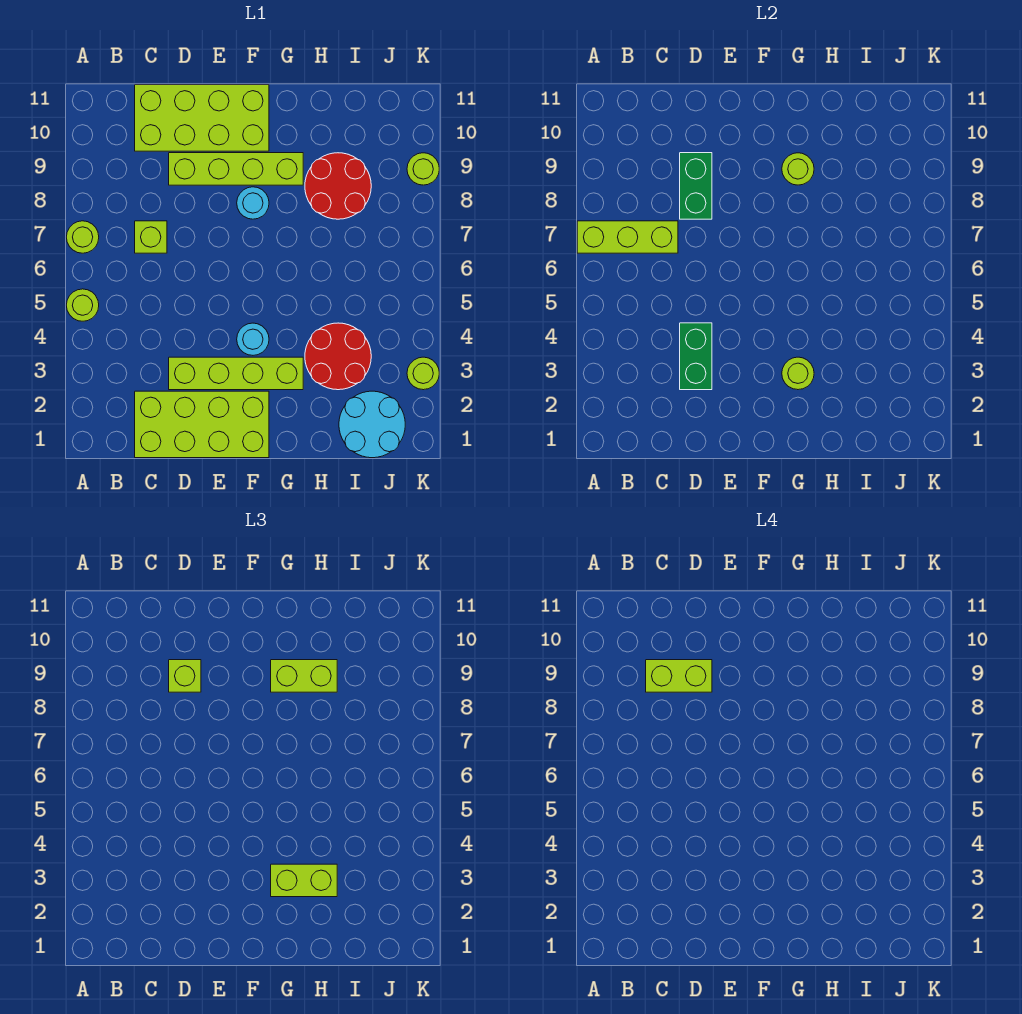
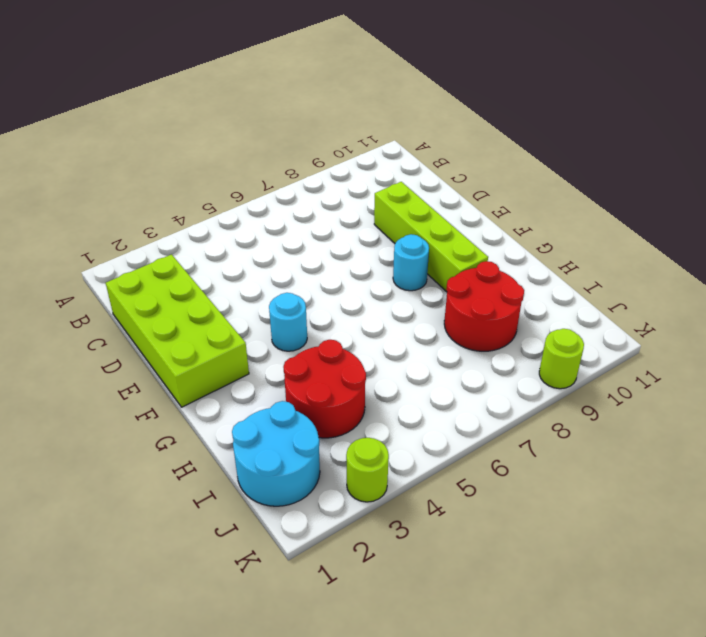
none -> lime round brick A5 level 1
none -> lime round brick A7 level 1
none -> lime brick C7 level 1

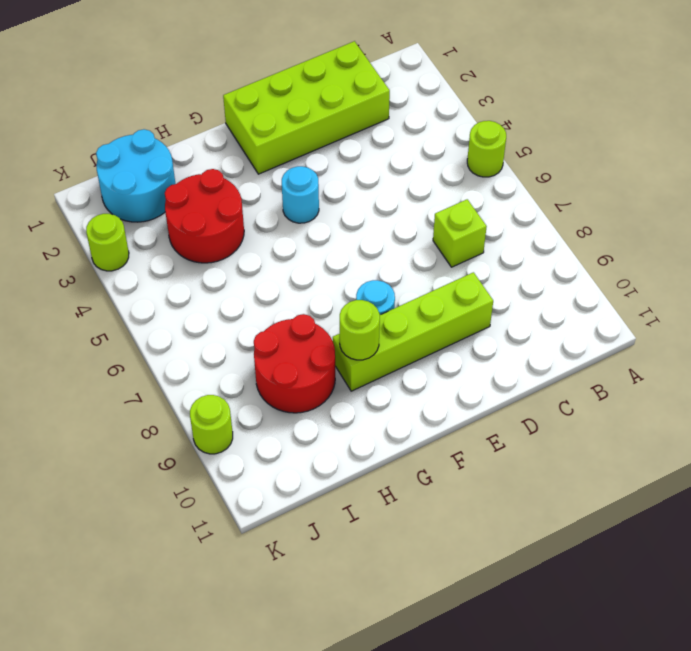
none -> lime round brick A7 level 1
none -> lime brick C10:F11 level 1
none -> lime brick D3:G3 level 1

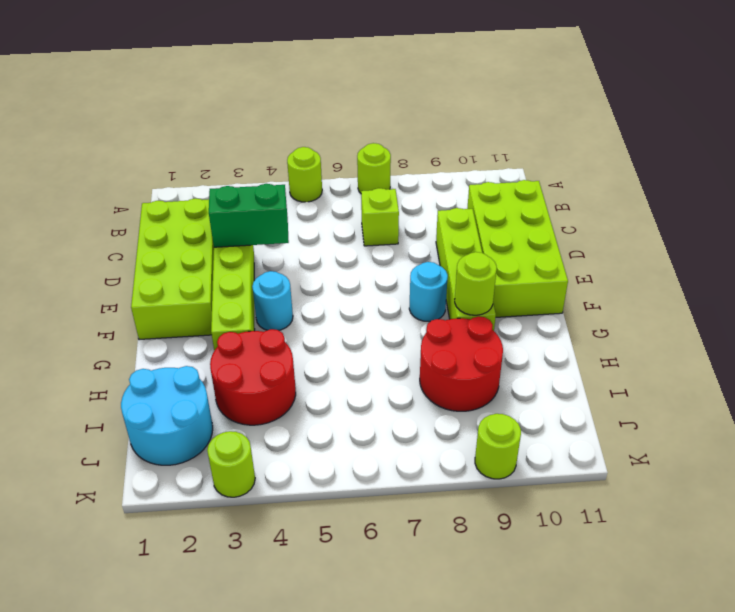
none -> lime brick A7:C7 level 2
none -> green brick D8:D9 level 2
none -> lime round brick G3 level 2

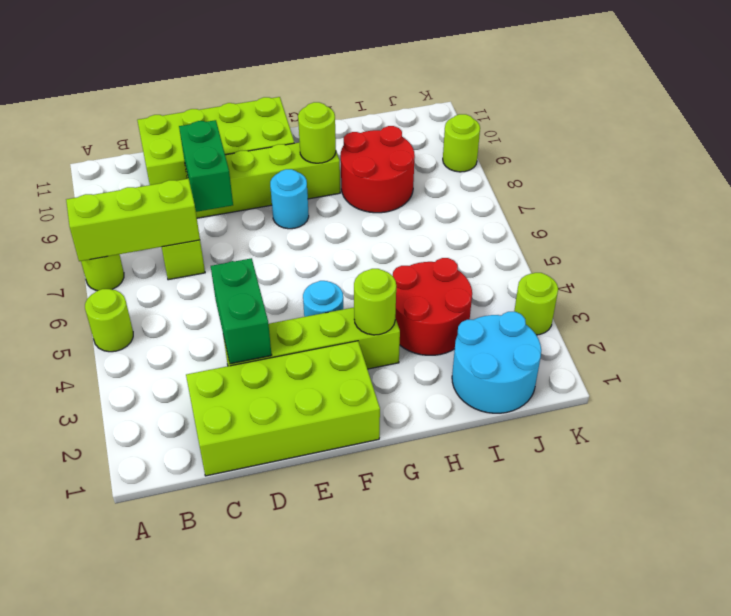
none -> lime brick D9 level 3
none -> lime brick G3:H3 level 3
none -> lime brick G9:H9 level 3

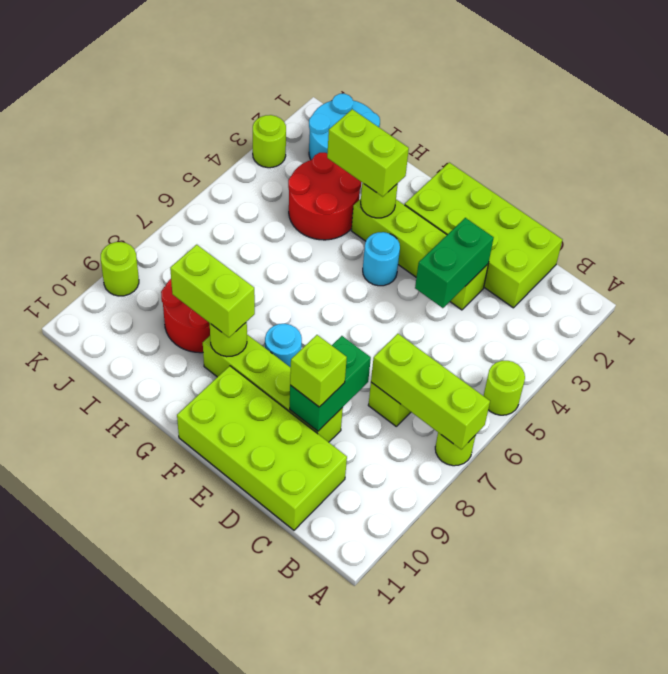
none -> lime brick C9:D9 level 4

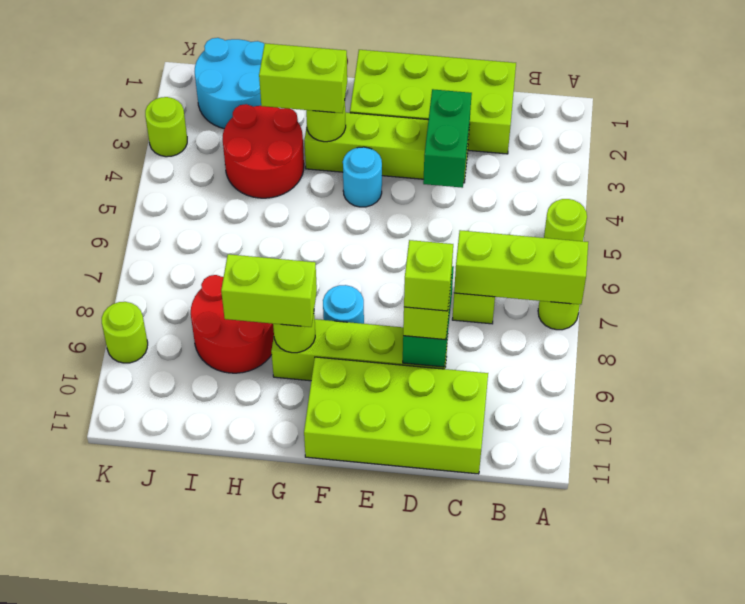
lime brick D9 level 4 -> lime brick C9:D9 level 4

